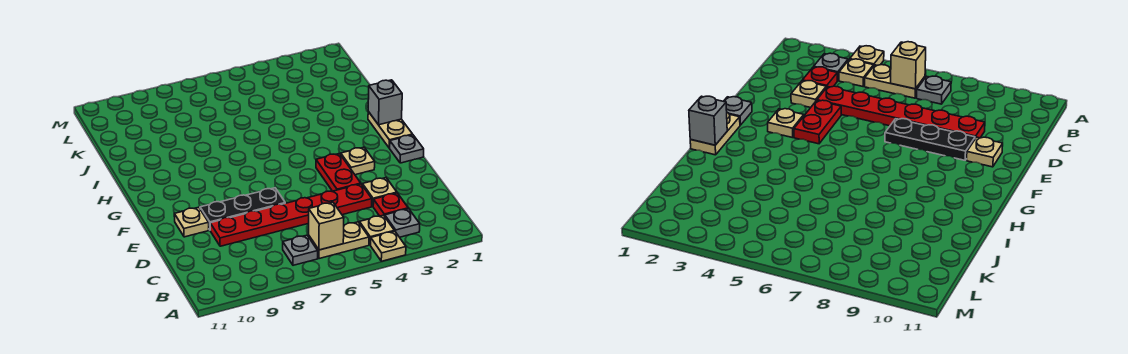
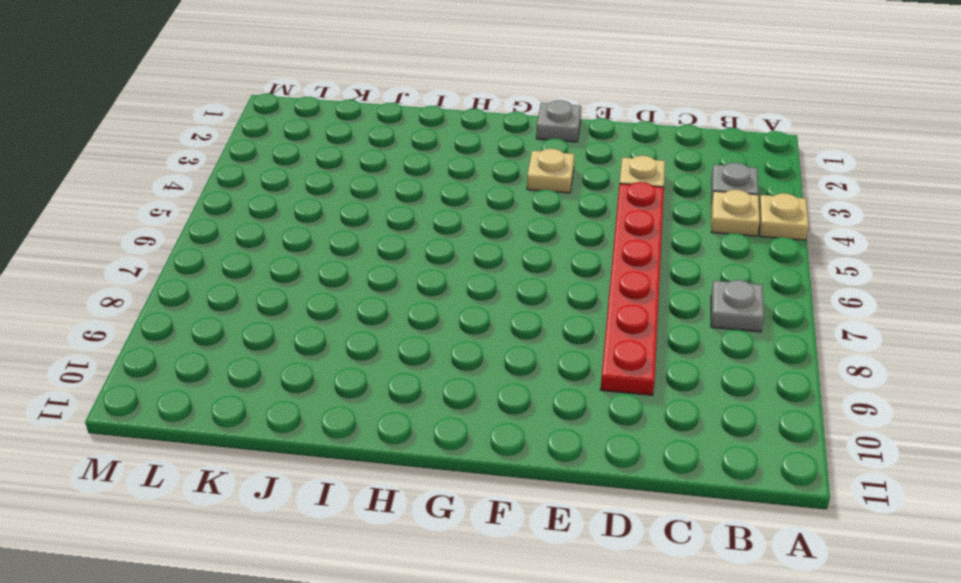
none -> tan plate B5:B6 level 1
none -> red plate C3 level 1
none -> red plate E4:F4 level 1

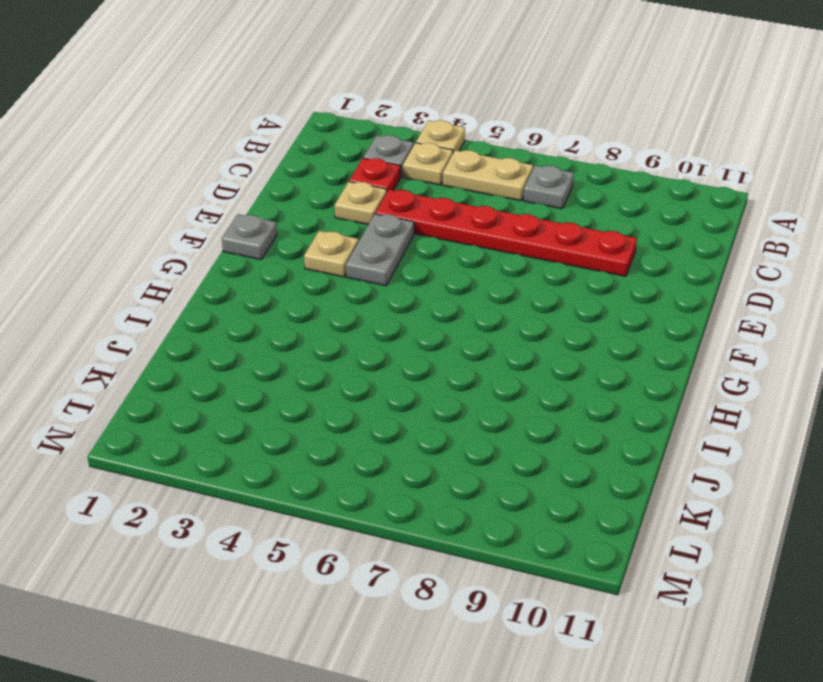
grey plate E4:F4 level 1 -> red plate E4:F4 level 1
none -> black plate E7:E9 level 1
none -> tan plate E10 level 1
none -> tan plate G1:H1 level 1

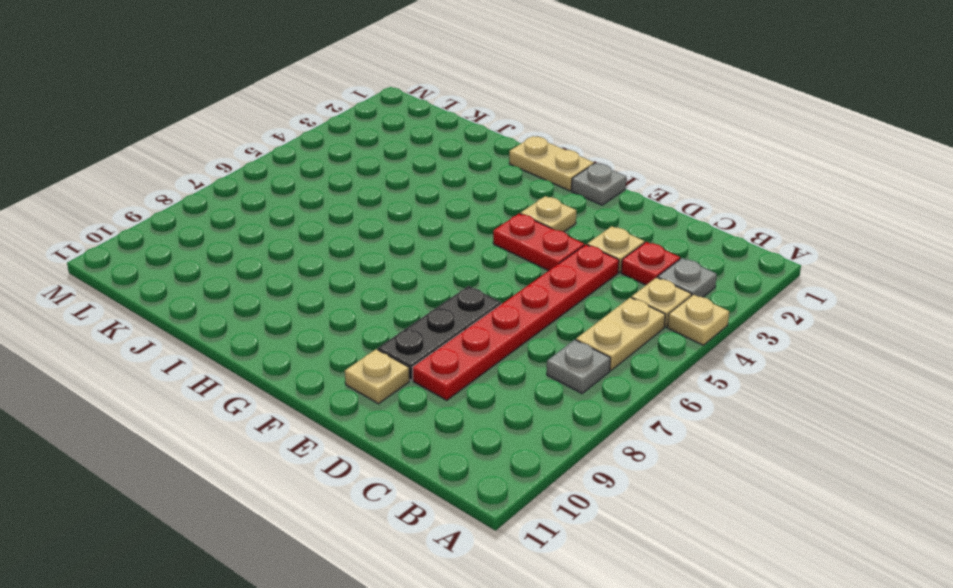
none -> tan brick B6 level 2
none -> grey brick H1 level 2

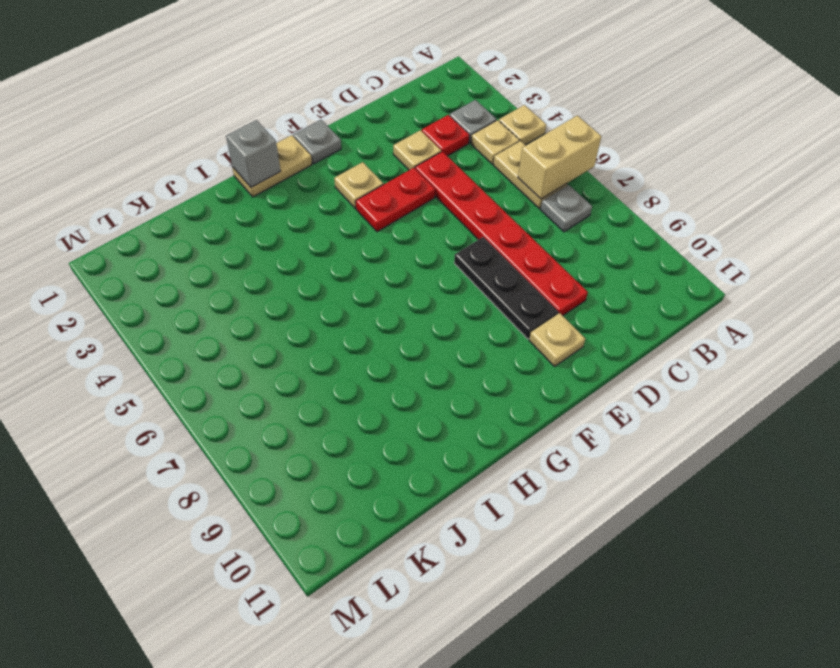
tan brick A6:B6 level 2 -> tan brick B6 level 2

